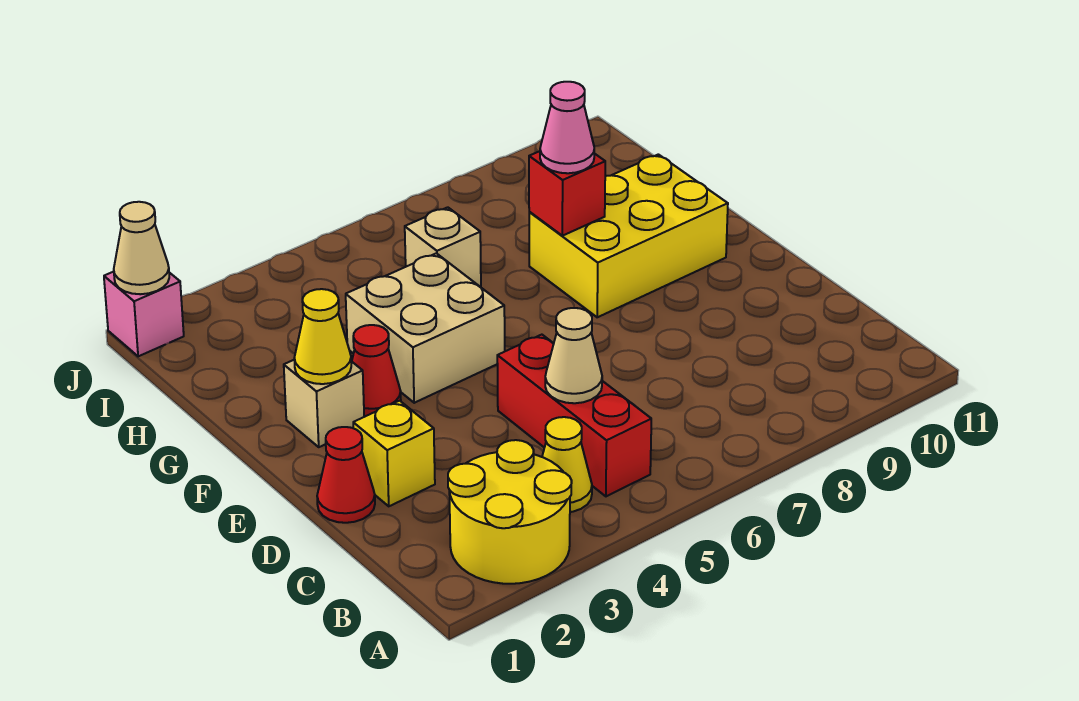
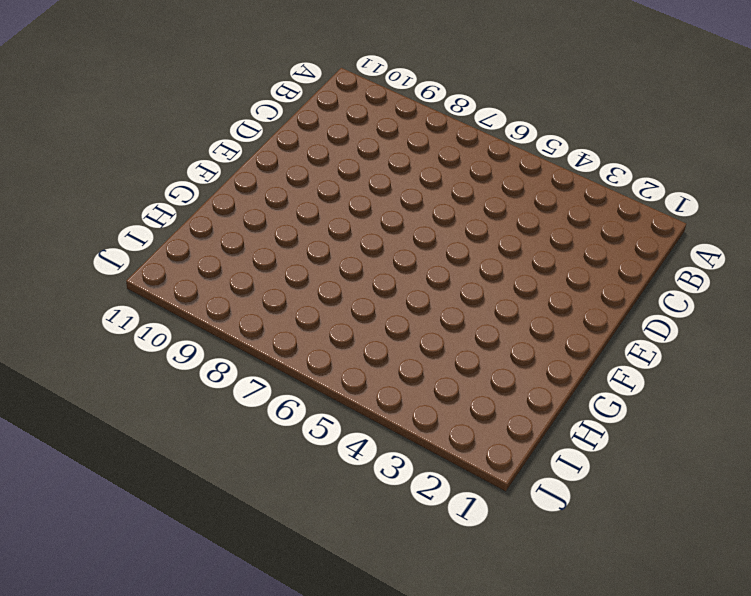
none -> yellow round brick A2:B3 level 1
none -> yellow cone B4 level 1
none -> red brick B5:D5 level 1

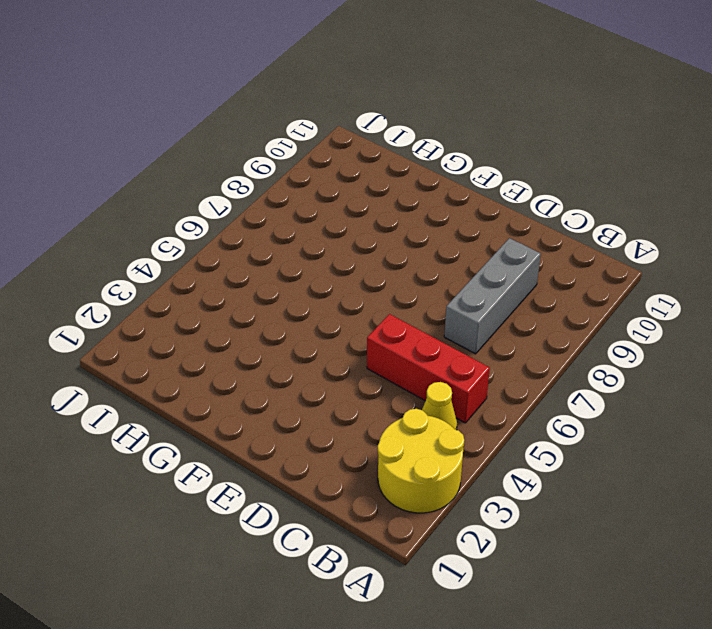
grey brick C7:C9 level 1 -> none
none -> red cone D1 level 1
none -> yellow brick D2 level 1
none -> tan brick F2 level 1

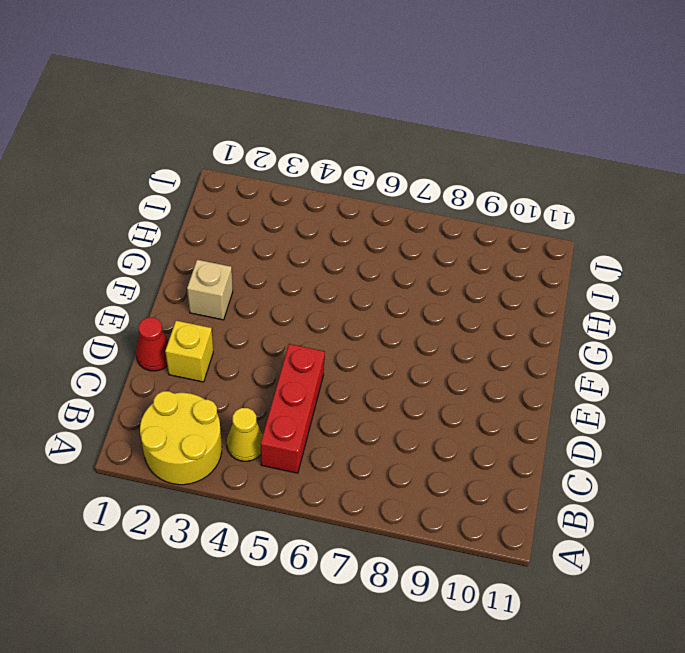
none -> red cone F3 level 1
none -> tan brick F4:G5 level 1
none -> yellow brick F8:G10 level 1

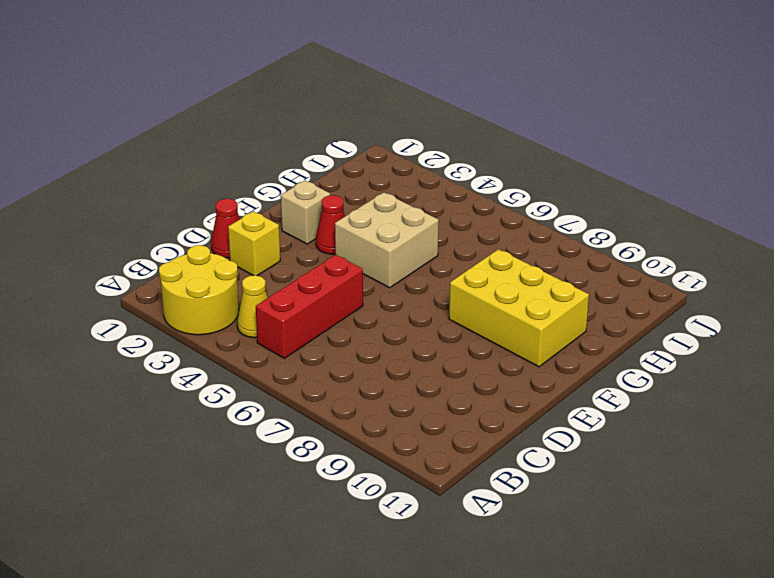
none -> tan brick H6 level 1
none -> pink brick J1 level 1
none -> tan cone C5 level 2

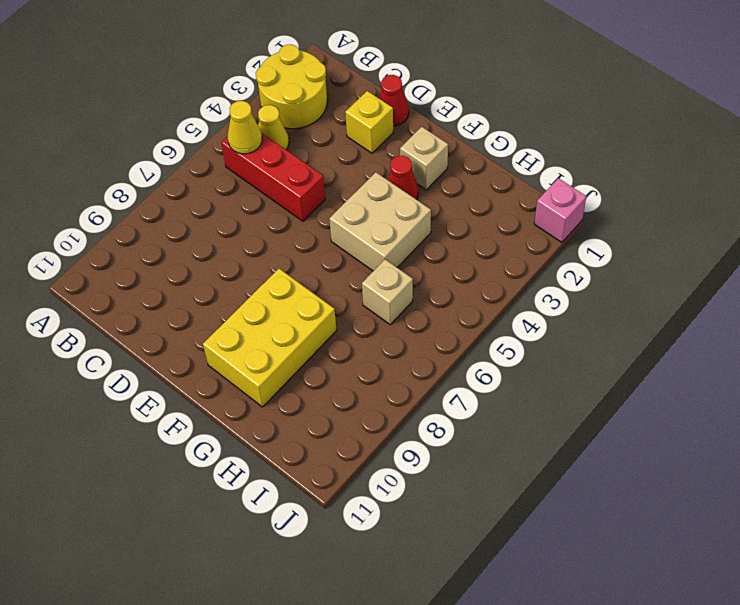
yellow cone B5 level 2 -> yellow cone F2 level 2
none -> tan cone C5 level 2
none -> red brick G8 level 2
none -> tan cone J1 level 2

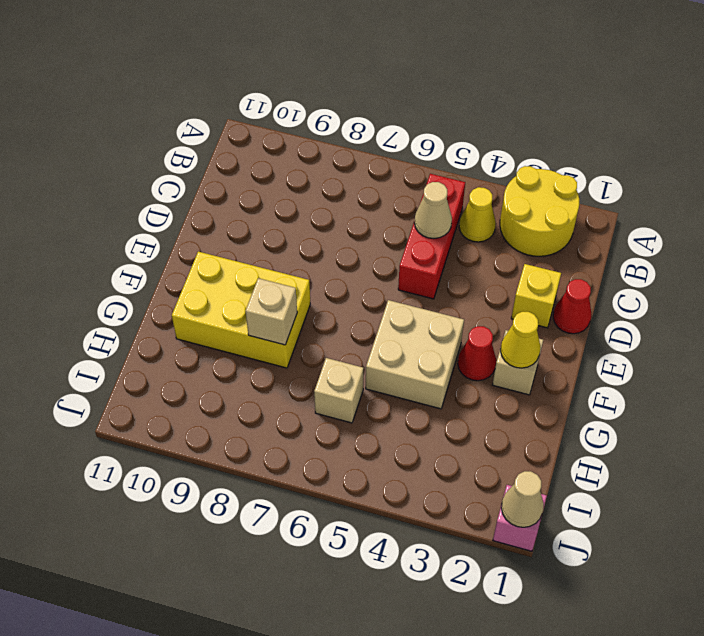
tan brick G8 level 2 -> red brick G8 level 2
none -> pink cone G8 level 3

